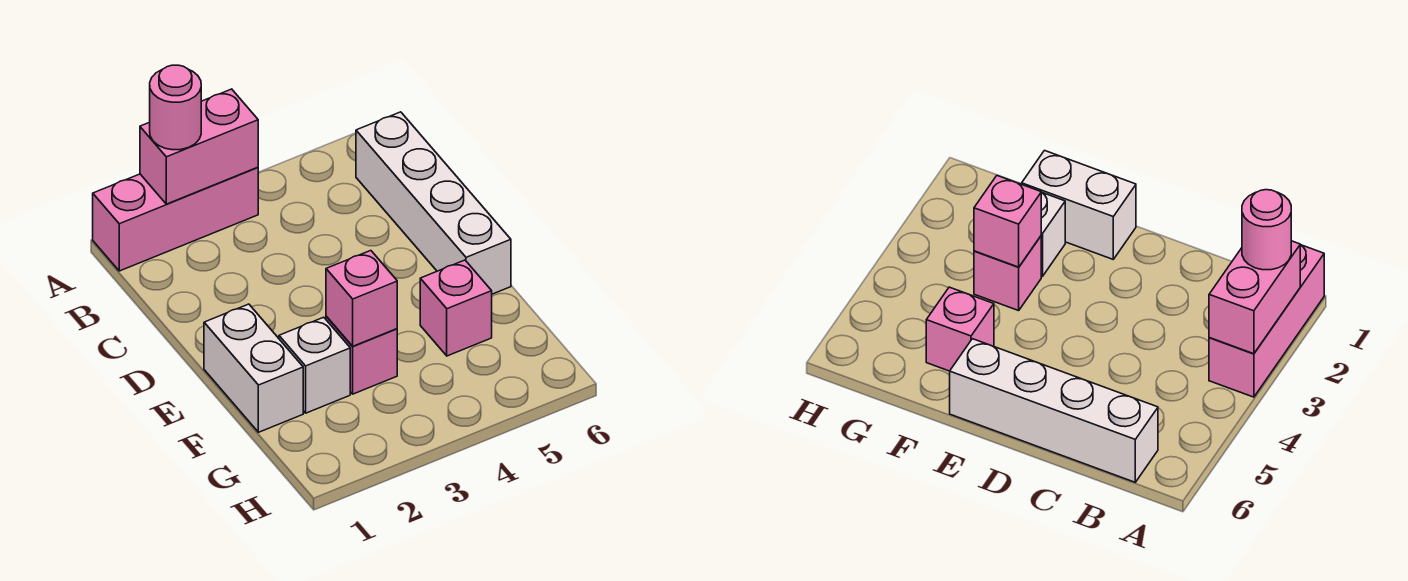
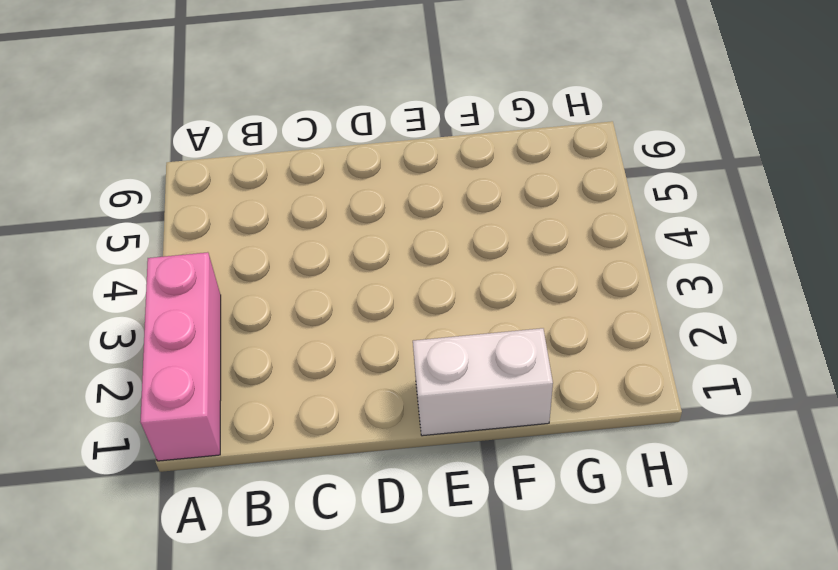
none -> white brick B6:E6 level 1
none -> white brick F2 level 1

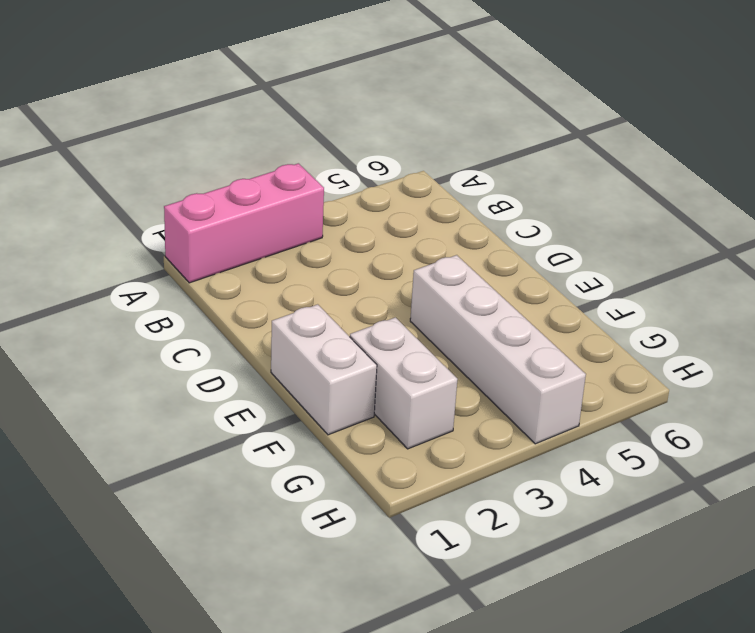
white brick E4:H4 level 1 -> white brick B6:E6 level 1
white brick F2:G2 level 1 -> white brick F2 level 1
none -> pink brick F3 level 1
none -> pink brick F5 level 1

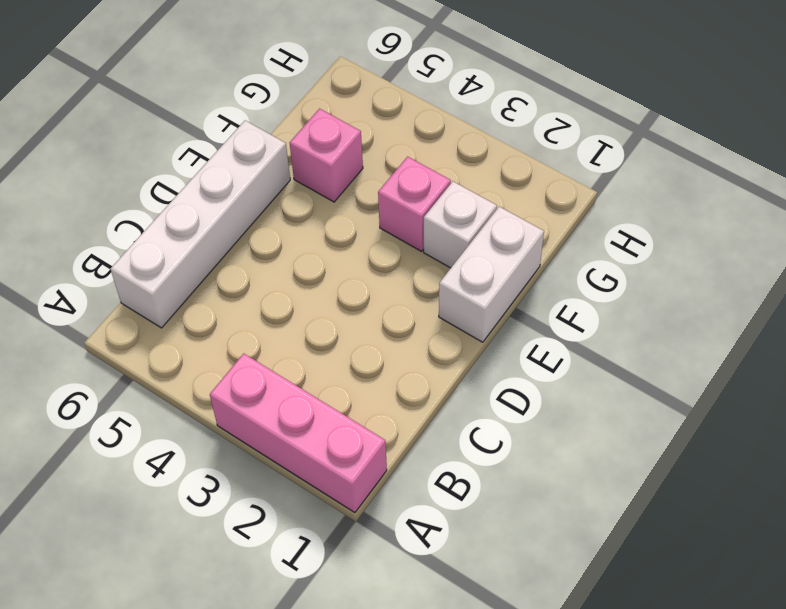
none -> pink brick A2:A3 level 2
none -> pink brick F3 level 2

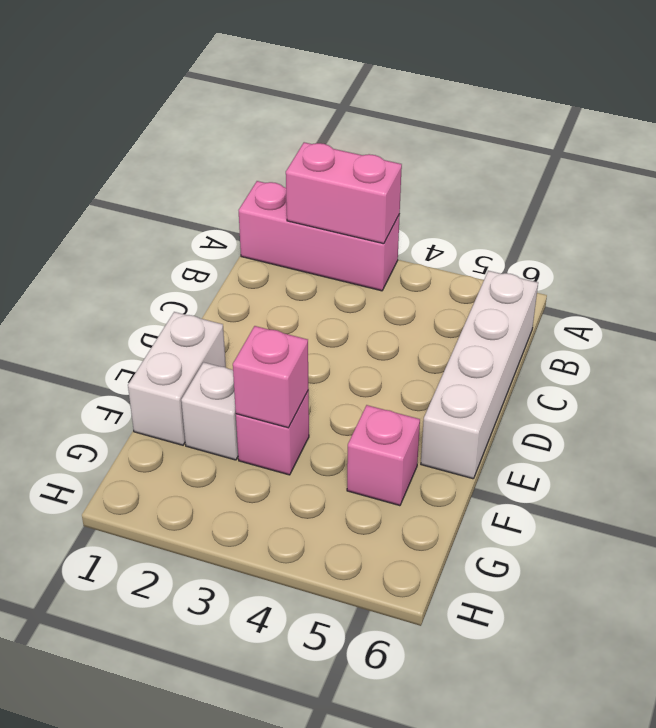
none -> pink round brick A2 level 3

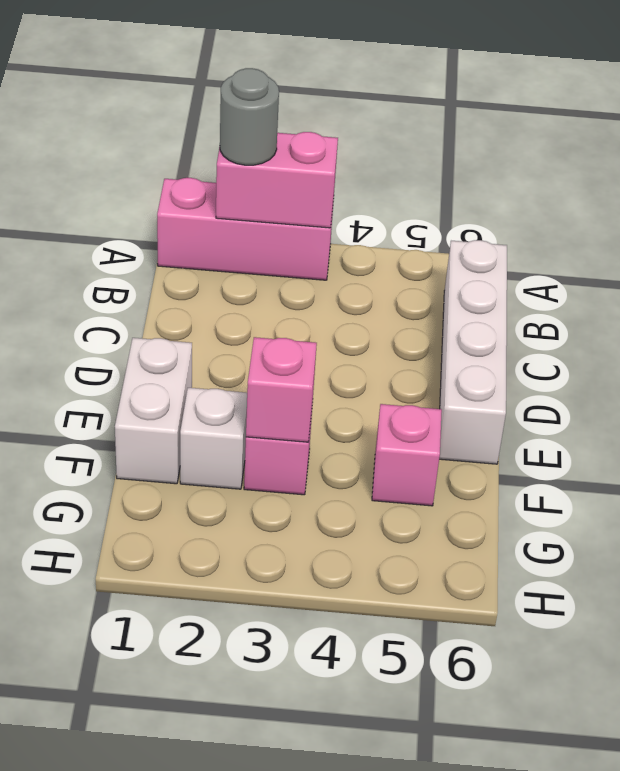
grey round brick A2 level 3 -> pink round brick A2 level 3

